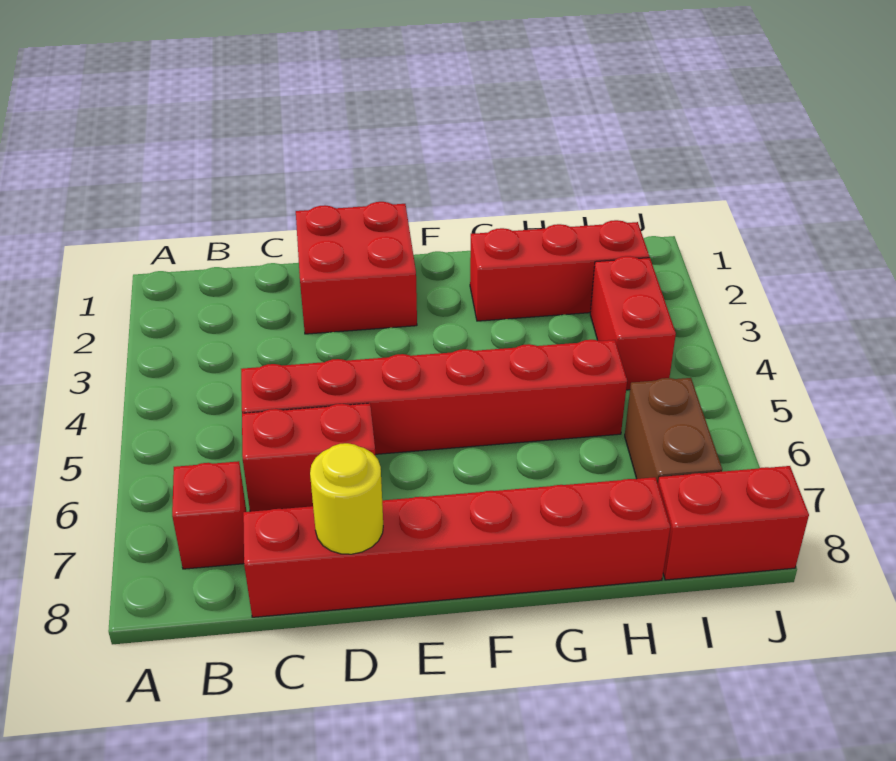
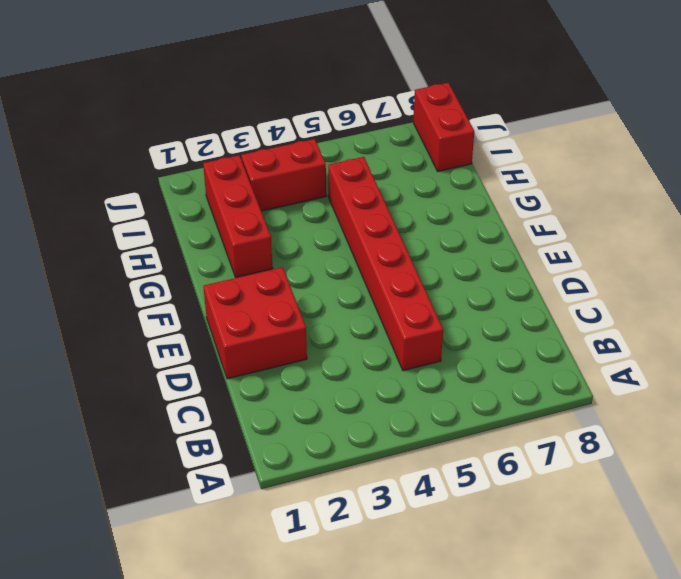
none -> red brick B7 level 1
none -> red brick C6:D6 level 1

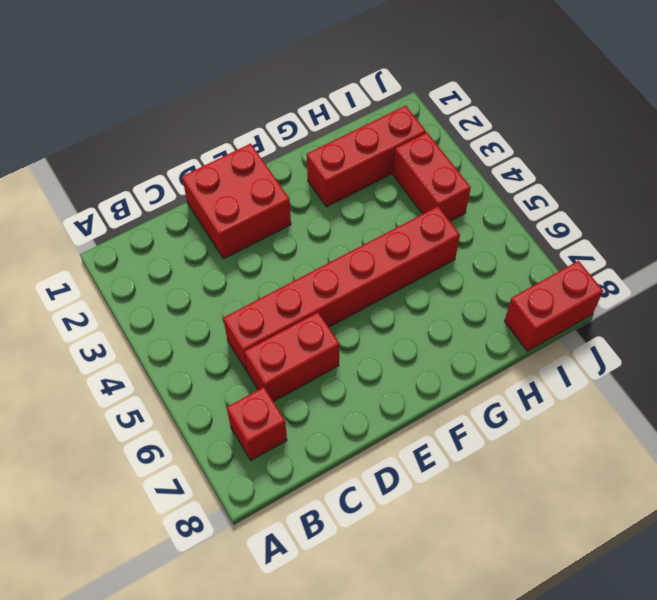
none -> red brick C8:H8 level 1
none -> brown brick I6:I7 level 1

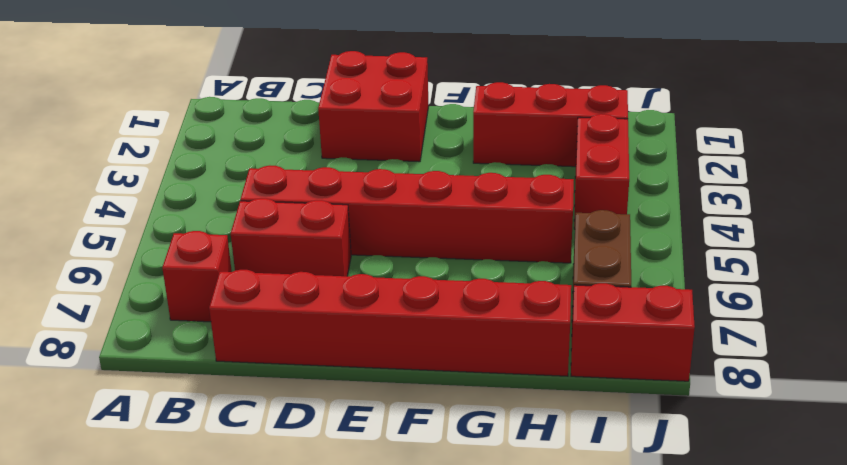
none -> yellow round brick D8 level 2

